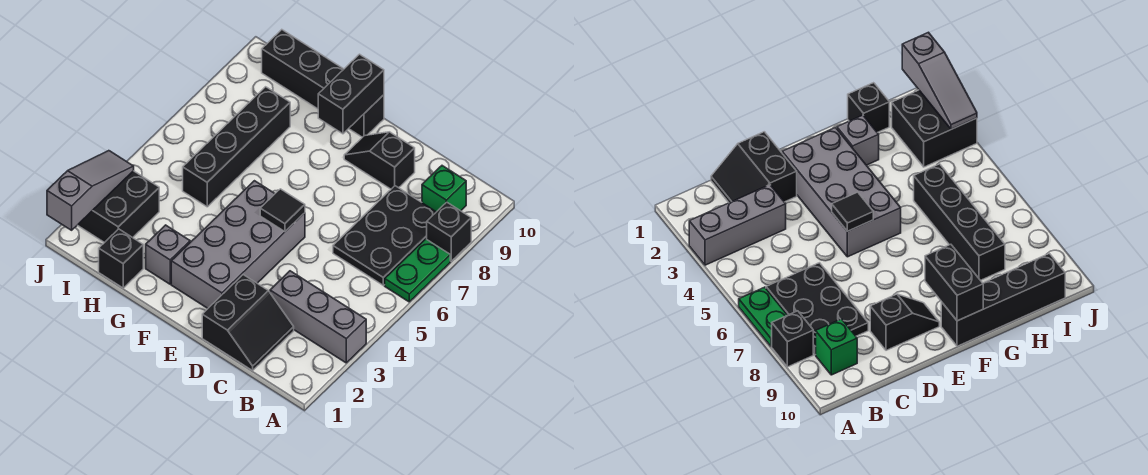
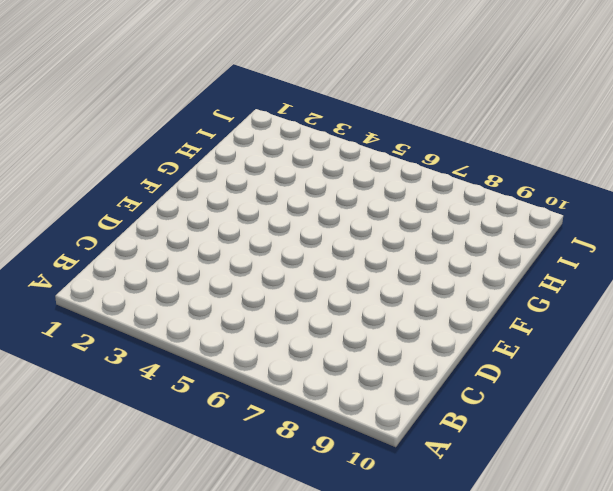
none -> grey brick A3:C3 level 1
none -> green plate A6:A7 level 1
none -> black brick A8 level 1

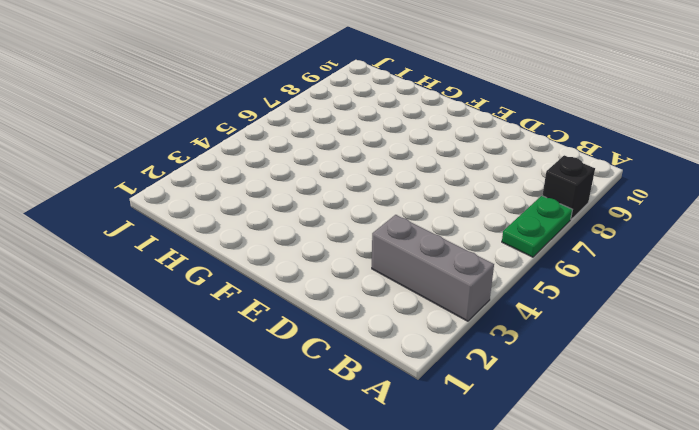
none -> black plate B6:C8 level 1
none -> green brick B9 level 1
none -> black slope C1:D2 level 1 top D

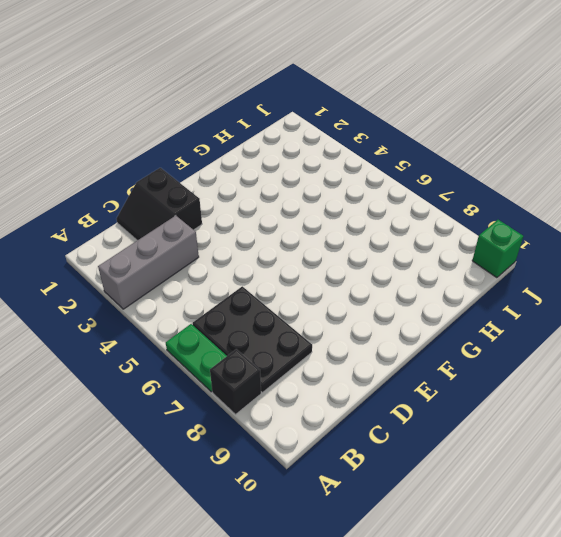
green brick J10 level 1 -> green brick B9 level 1
none -> black slope D9:E9 level 1 top D
none -> grey brick E2:F5 level 1
none -> black brick F10:I10 level 1

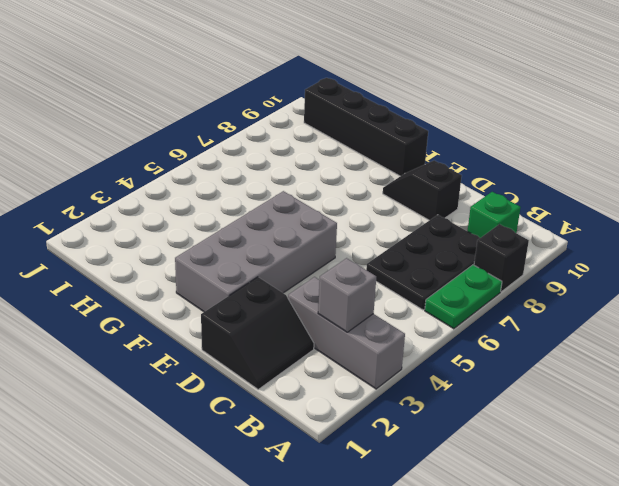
grey brick B3 level 2 -> grey brick G2 level 1
none -> black brick H1 level 1
none -> black brick H5:H8 level 1
none -> black brick I2:J3 level 1

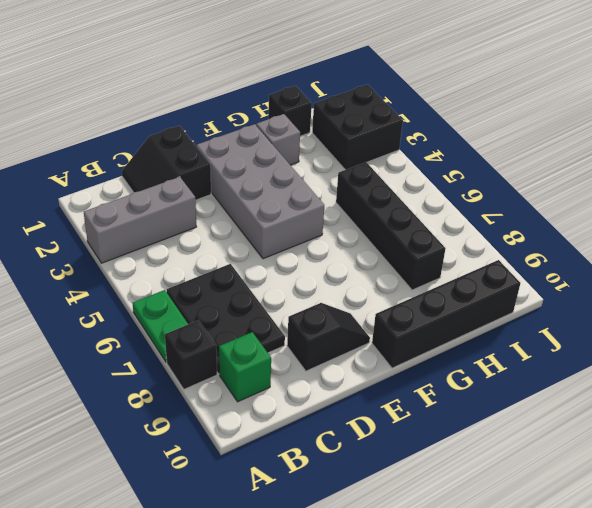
none -> black tile E5 level 2
none -> black brick F9:F10 level 2
none -> grey slope J1:J3 level 2 top 1

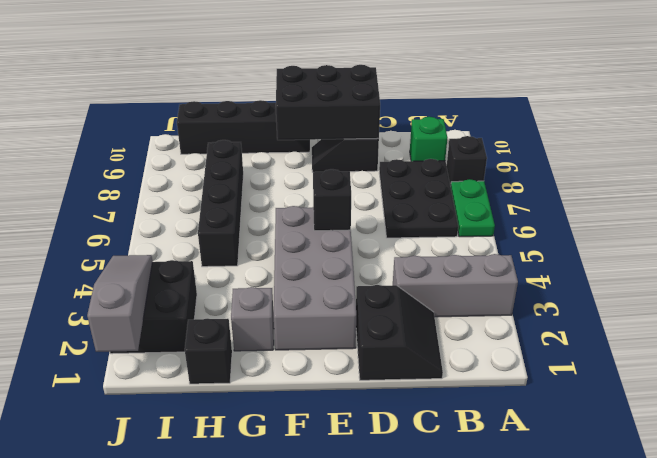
black brick D9:F10 level 2 -> black brick F9:F10 level 2
black brick E5 level 2 -> black tile E5 level 2

